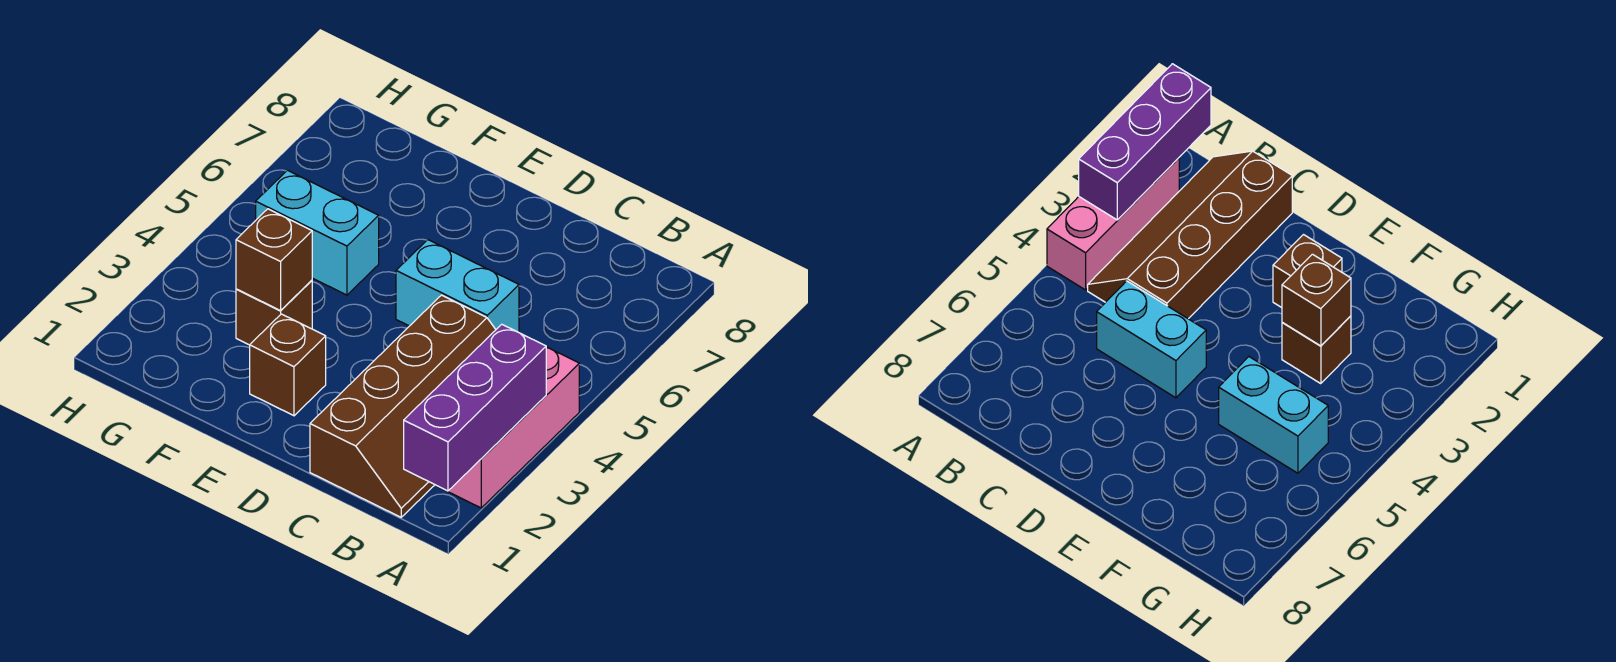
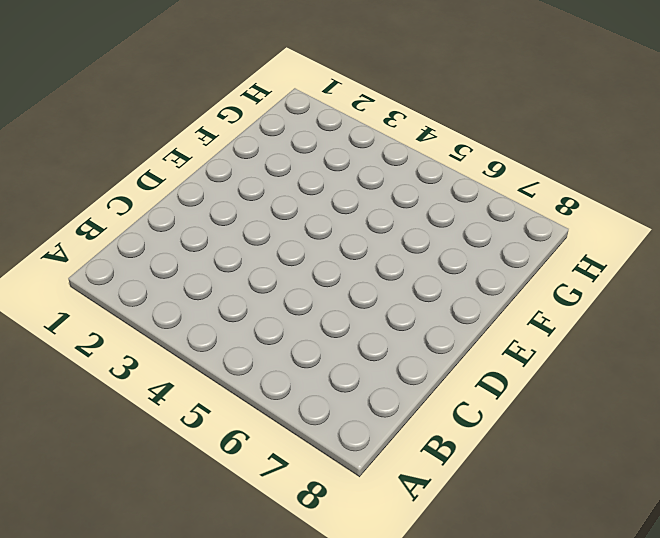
none -> pink brick A2:A4 level 1
none -> brown slope B1:C4 level 1 top C

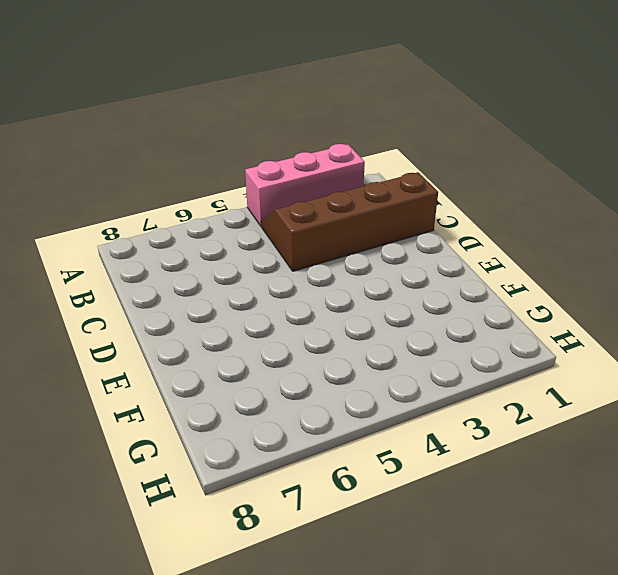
none -> cyan brick C5:D5 level 1
none -> brown brick E2 level 1

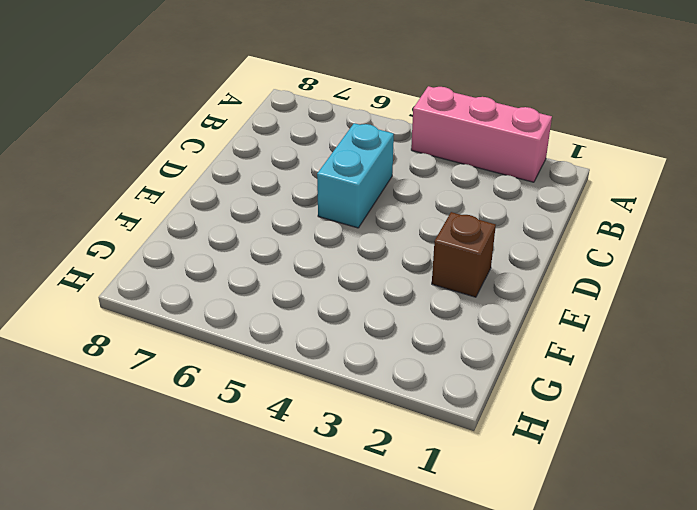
none -> brown slope B1:C4 level 1 top C
none -> brown brick F3 level 1

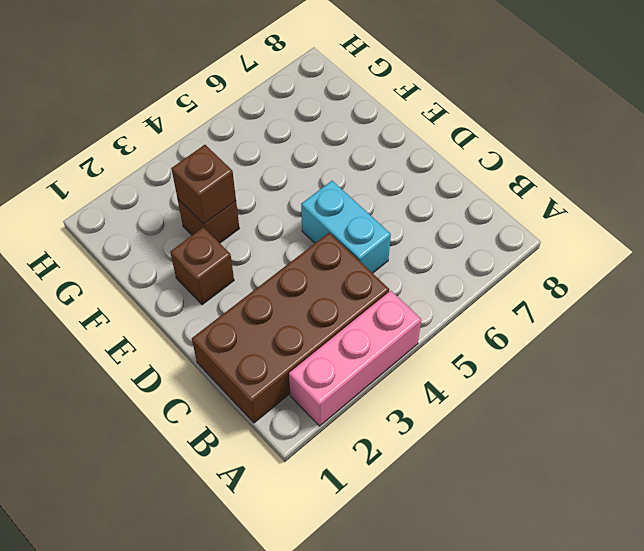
brown brick B1:C4 level 1 -> brown slope B1:C4 level 1 top C
none -> cyan brick F5:G5 level 1
none -> purple brick A1:A3 level 2

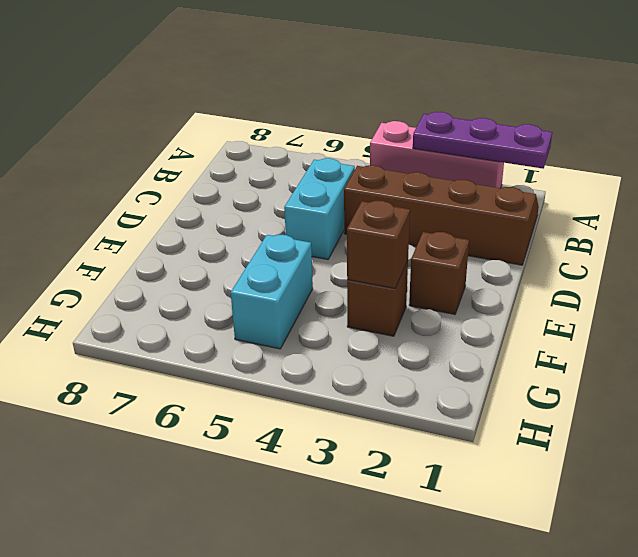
purple plate A1:A3 level 2 -> purple brick A1:A3 level 2

